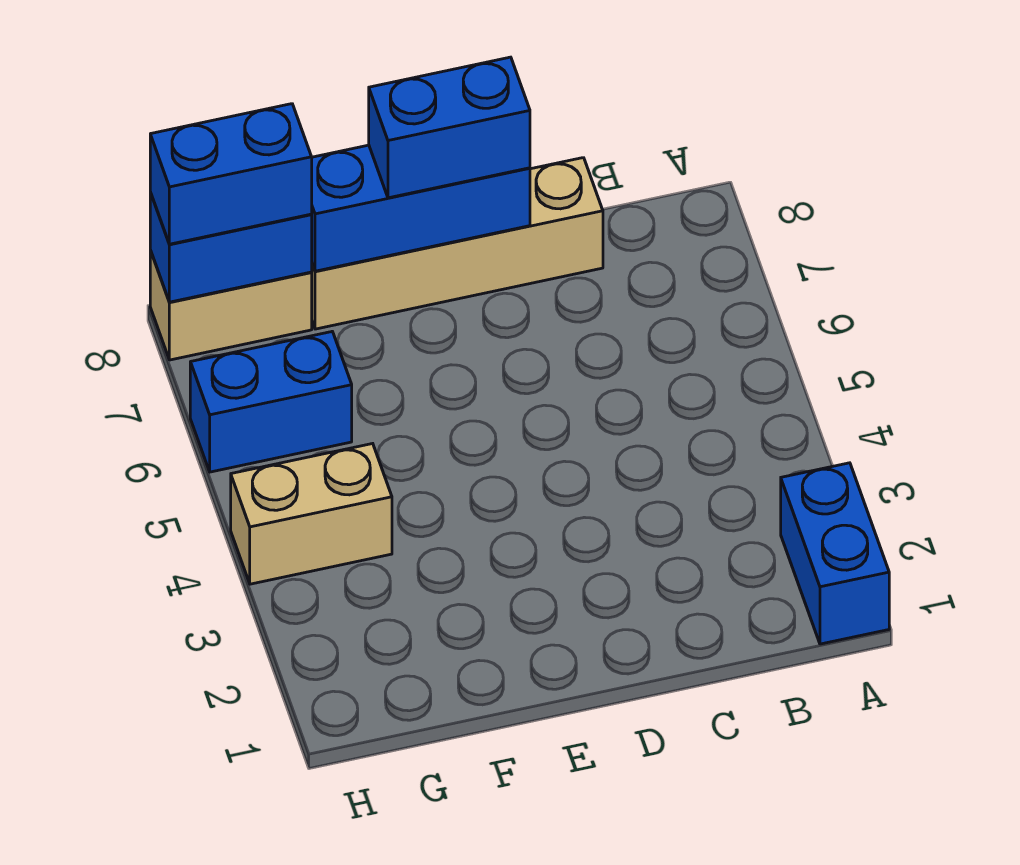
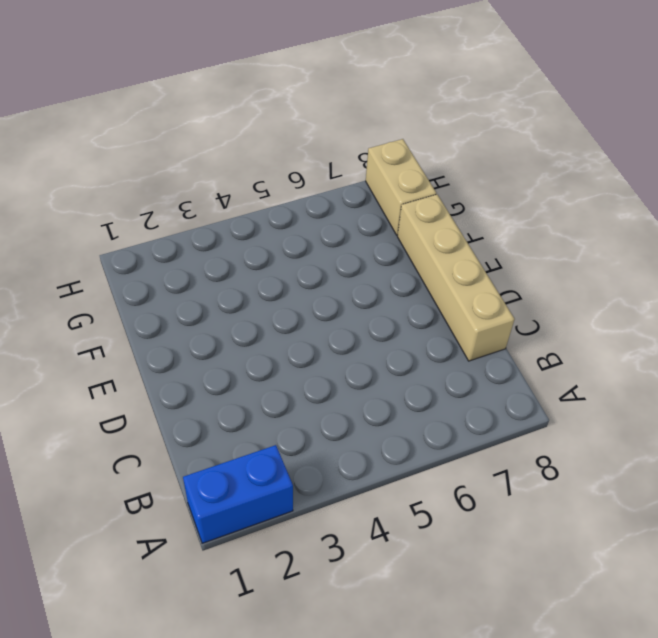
none -> tan brick G4:H4 level 1
none -> blue brick G6:H6 level 1

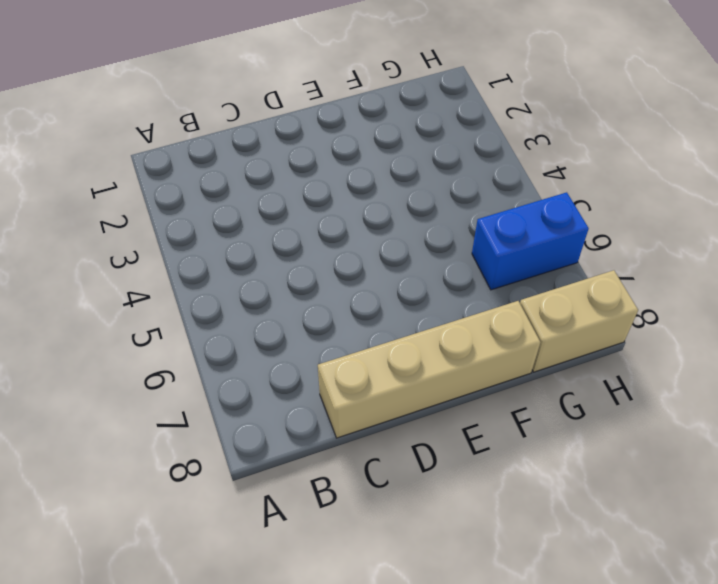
none -> blue brick A1:A2 level 1
none -> tan brick G4:H4 level 1

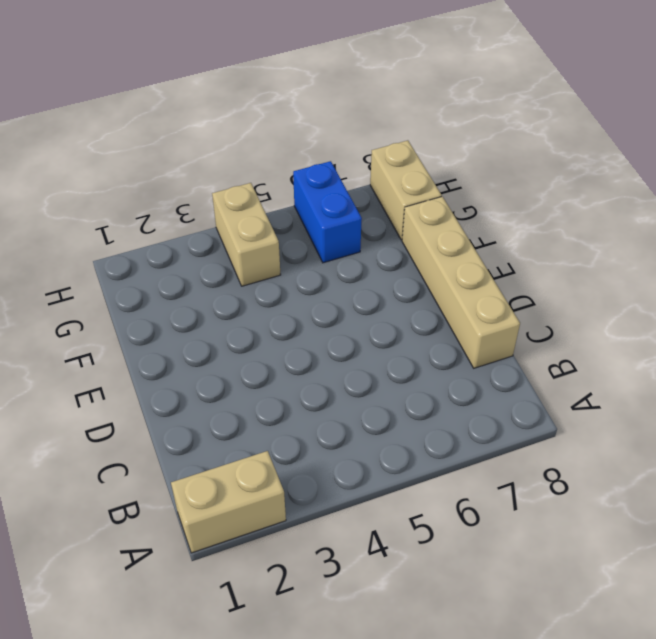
tan brick A1:A2 level 1 -> blue brick A1:A2 level 1
none -> blue brick D8:F8 level 2
none -> blue brick G8:H8 level 2

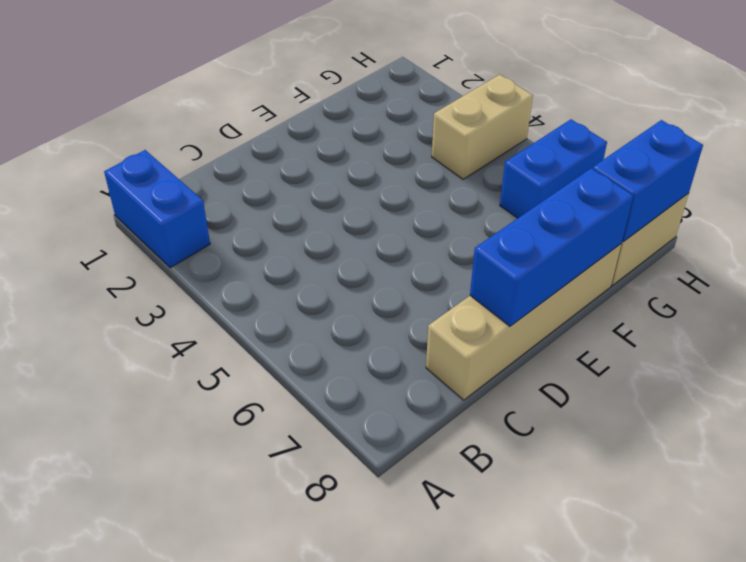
none -> blue brick D8:E8 level 3
none -> blue brick G8:H8 level 3

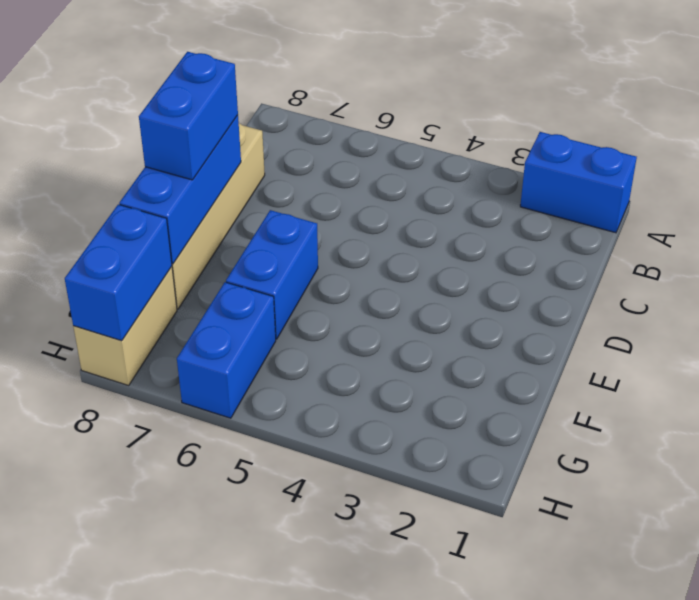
blue brick E6:F6 level 1 -> blue brick G8:H8 level 3
none -> tan brick G4:H4 level 1

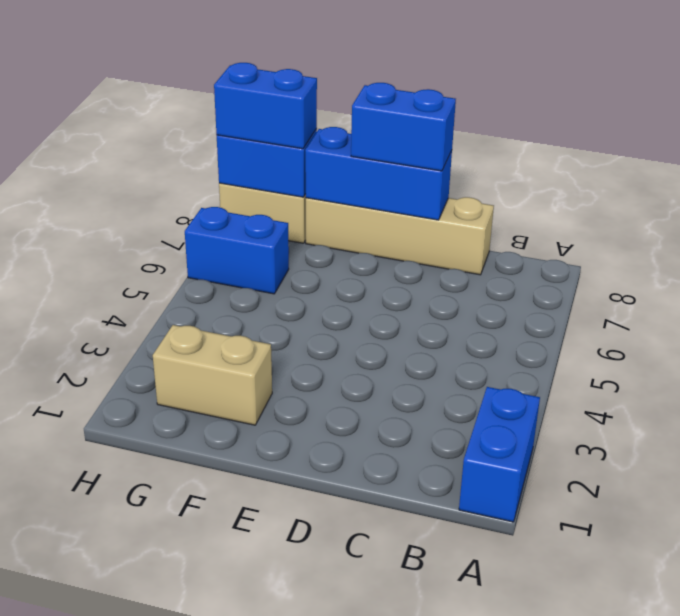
tan brick F2:G2 level 1 -> tan brick G4:H4 level 1

